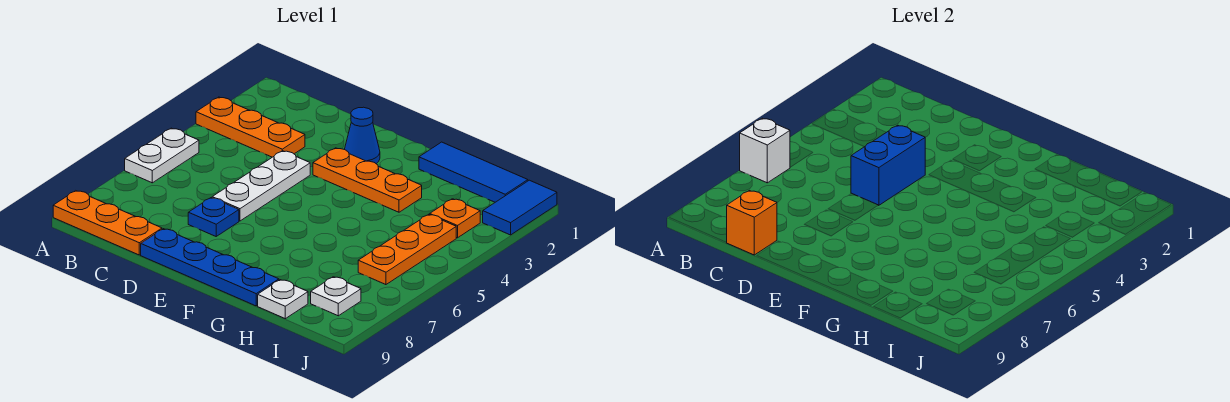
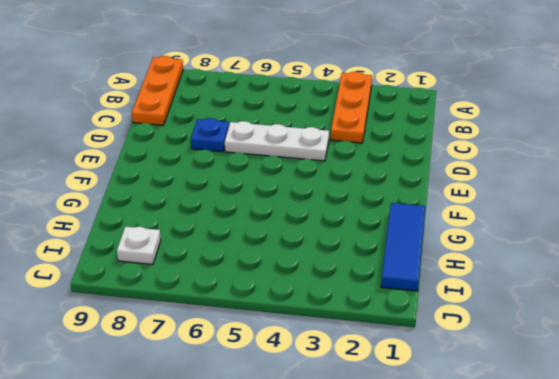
none -> white plate A5:A6 level 1
none -> blue plate D9:G9 level 1
none -> blue cone E2 level 1

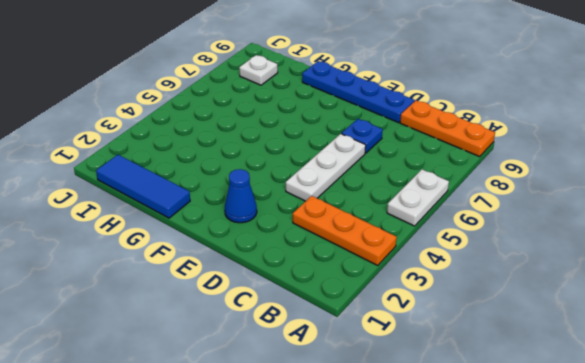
none -> orange plate E3:G3 level 1
none -> white plate H9 level 1
none -> orange plate I3 level 1

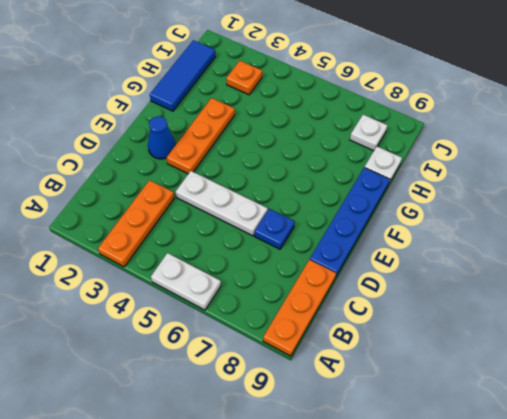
none -> orange plate I4:I6 level 1
none -> blue tile J1:J2 level 1
none -> white brick A6 level 2

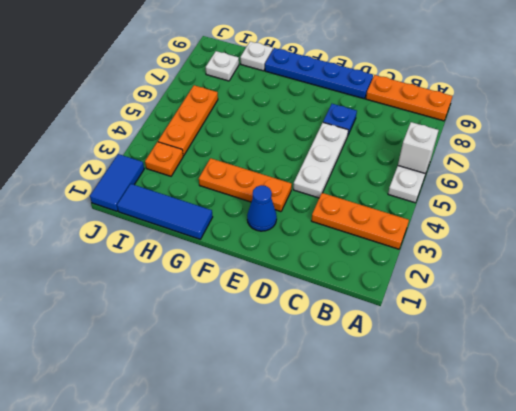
none -> orange brick C9 level 2
none -> blue brick D4:D5 level 2

